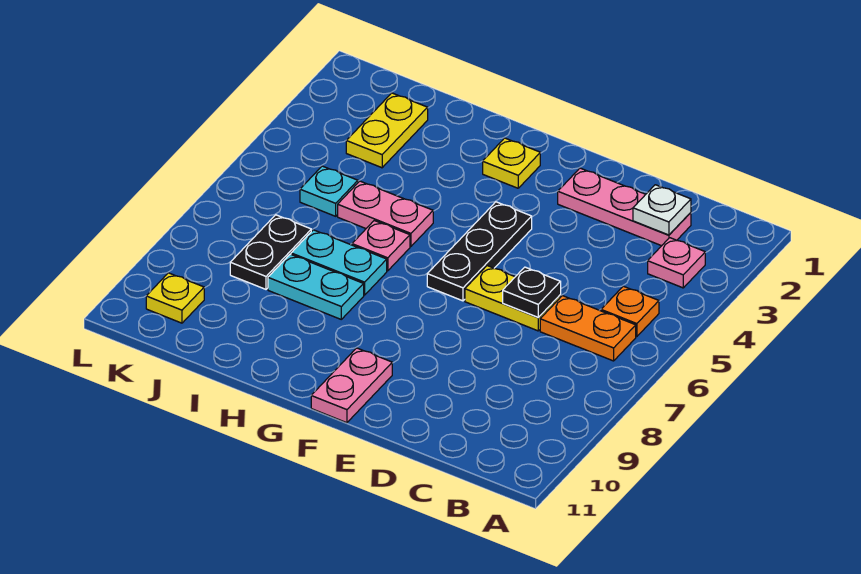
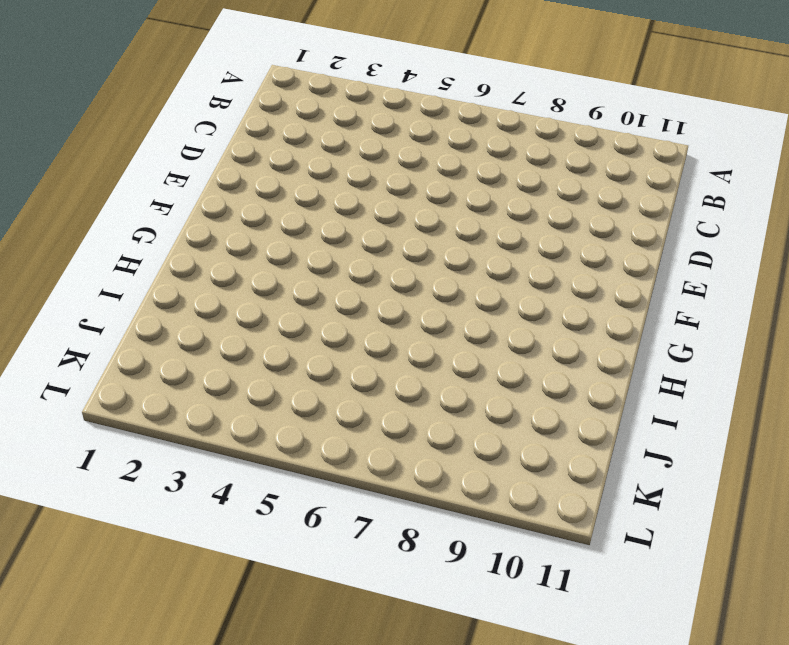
none -> pink plate B3 level 1
none -> orange plate B5 level 1
none -> orange plate B6:C6 level 1

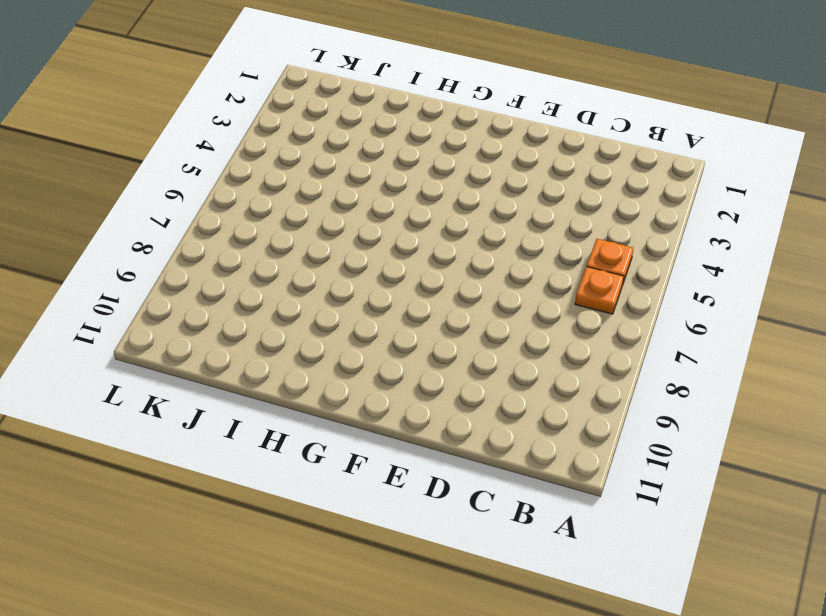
orange plate B6 level 1 -> orange plate B6:C6 level 1
none -> pink plate B3 level 1
none -> pink plate C2:E2 level 1
none -> yellow plate D6:E6 level 1

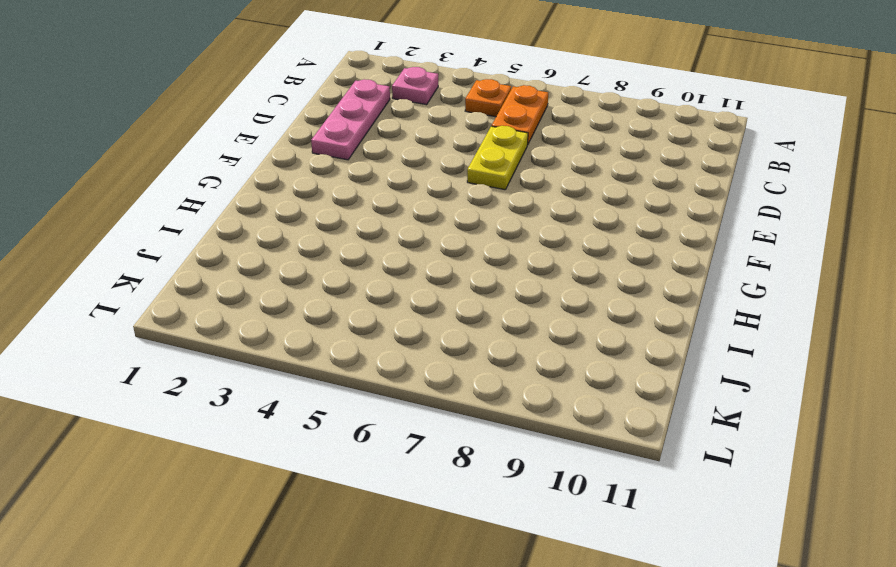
none -> black plate F4:F6 level 1
none -> pink plate F10:F11 level 1
none -> yellow plate G2 level 1

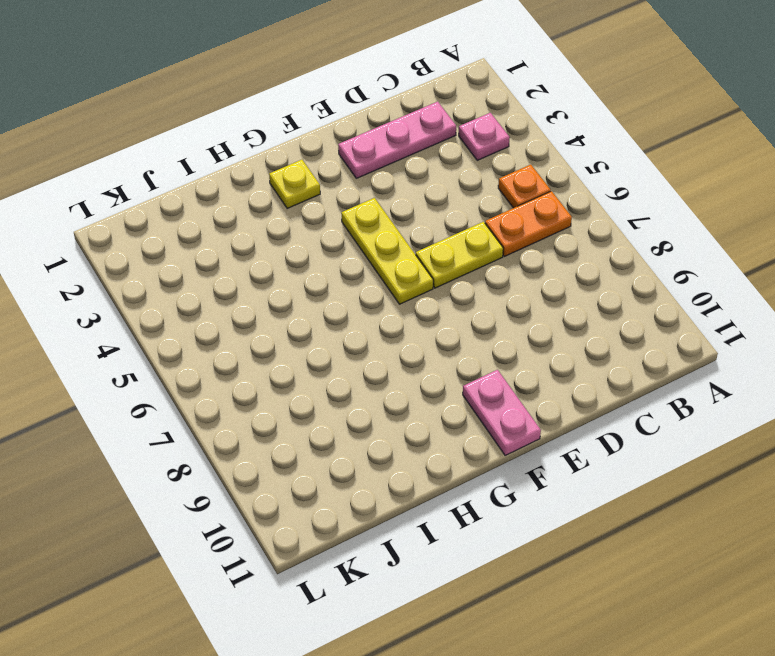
yellow plate F4:F6 level 1 -> black plate F4:F6 level 1
none -> pink plate H5:I5 level 1
none -> pink plate H6 level 1
none -> cyan plate H7:I7 level 1

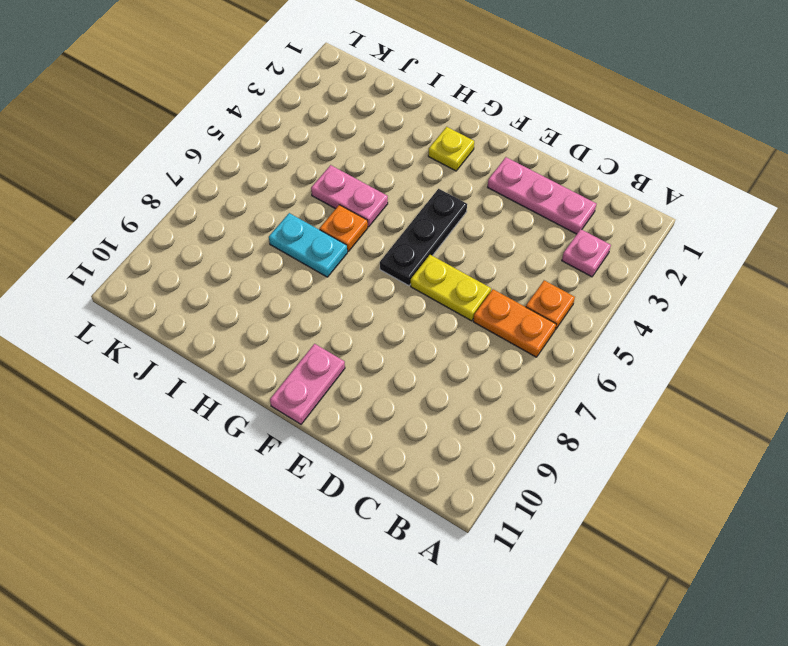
orange plate H6 level 1 -> pink plate H6 level 1
none -> cyan plate H8:I8 level 1
none -> yellow plate J2:J3 level 1
none -> cyan plate J5 level 1

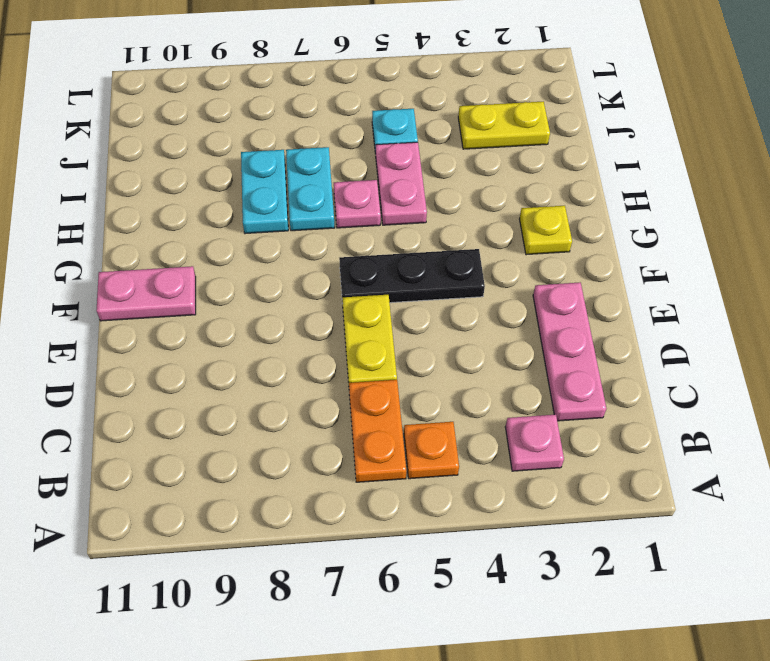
none -> black plate J7:J8 level 1
none -> yellow plate K10 level 1
none -> white plate C2 level 2

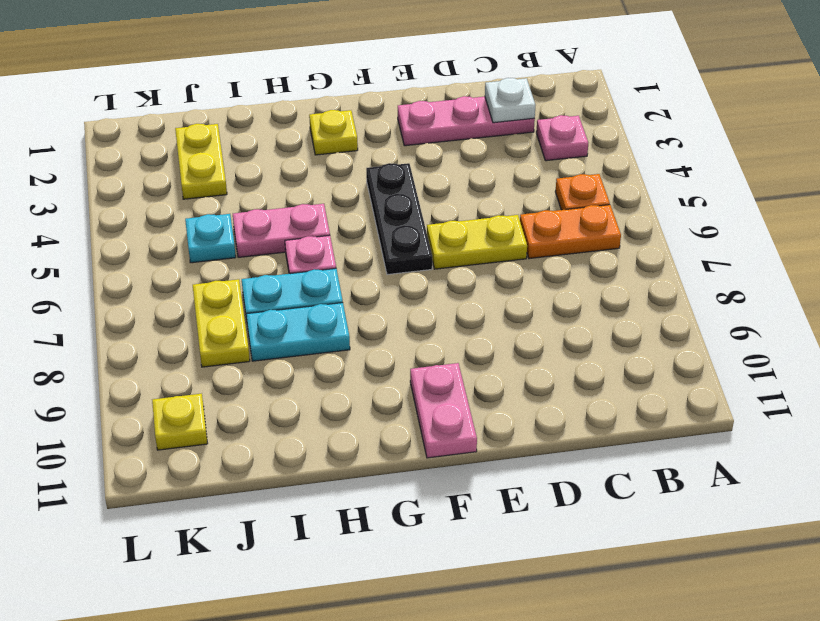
yellow plate J7:J8 level 1 -> black plate J7:J8 level 1
none -> black plate D6 level 2

